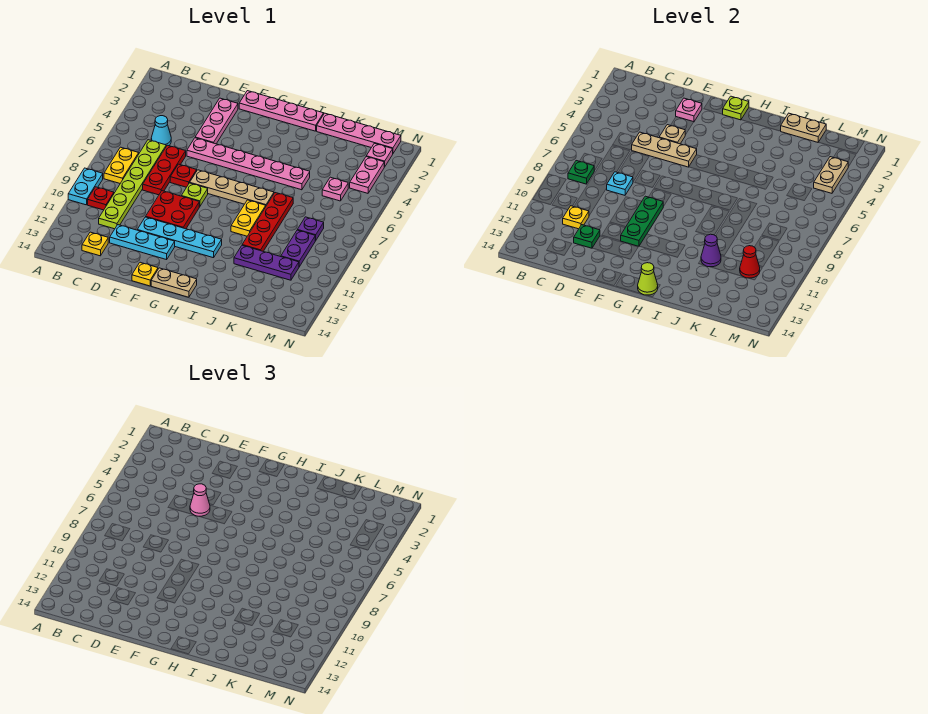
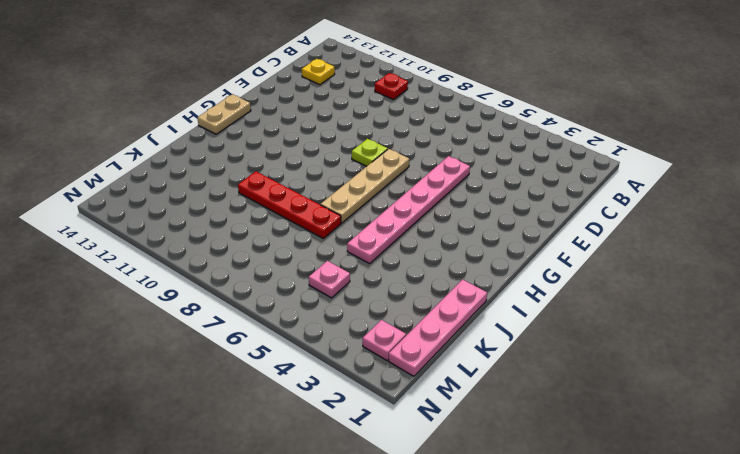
none -> cyan plate A9:A10 level 1
none -> yellow plate B7:B8 level 1
none -> cyan cone C5 level 1
none -> lime plate C6:C11 level 1

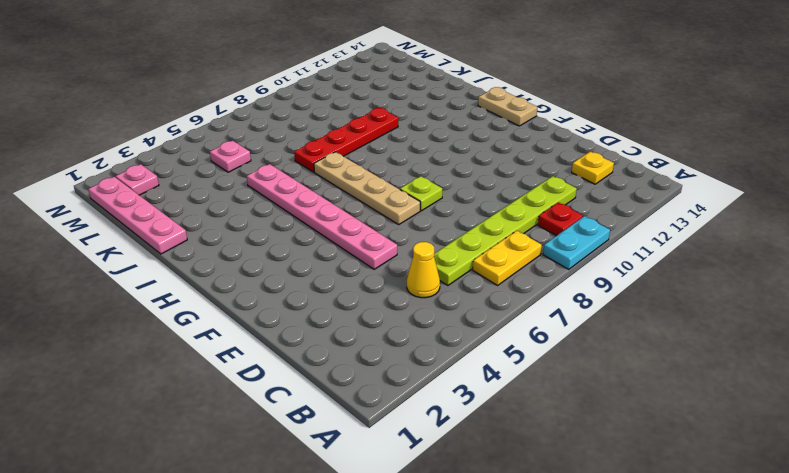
yellow cone C5 level 1 -> cyan cone C5 level 1
none -> red plate D6:D8 level 1
none -> cyan plate D12:F12 level 1
none -> pink plate E2:E4 level 1
none -> red plate E7 level 1

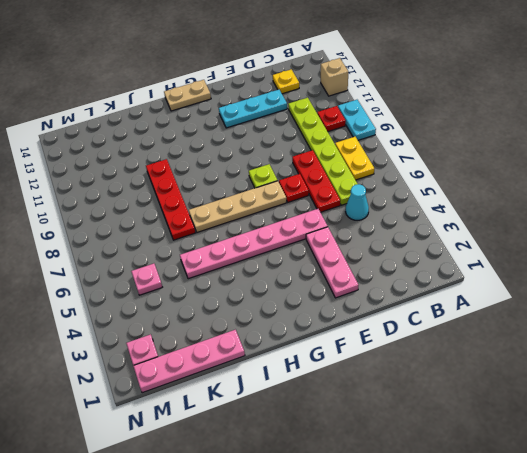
tan brick A12 level 1 -> none
none -> red plate E9:F10 level 1
none -> cyan plate E11:H11 level 1
none -> pink plate F1:I1 level 1
none -> yellow plate F14 level 1

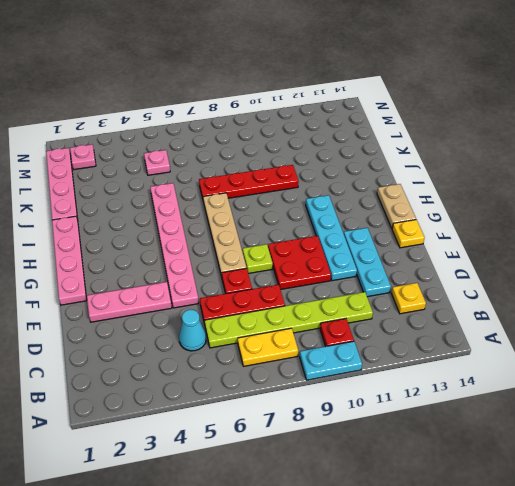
none -> yellow plate I8:I9 level 1
none -> purple plate J11:L11 level 1
none -> purple plate L8 level 1
none -> purple plate L9:L10 level 1

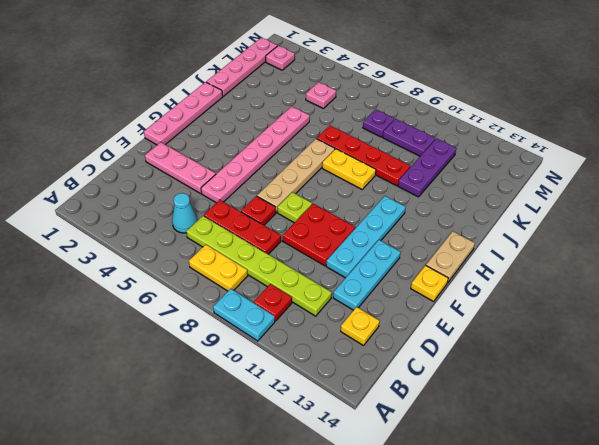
none -> pink plate M3:M4 level 1
none -> green plate B8 level 2
none -> yellow plate C11 level 2
none -> tan plate D5:F5 level 2

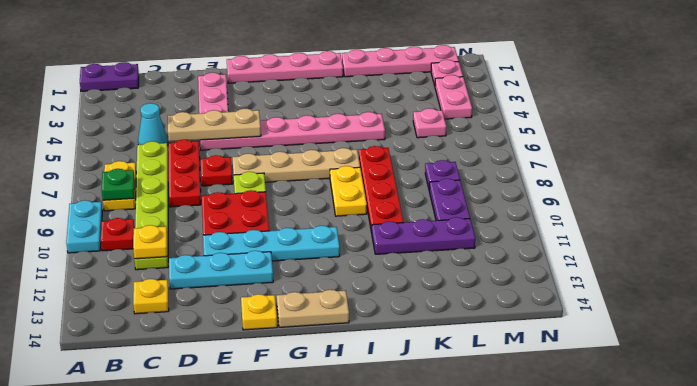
purple plate A1:B1 level 1 -> none
none -> cyan plate D8 level 2
none -> green plate D12 level 2
none -> pink plate E2 level 2
none -> tan plate E4 level 2

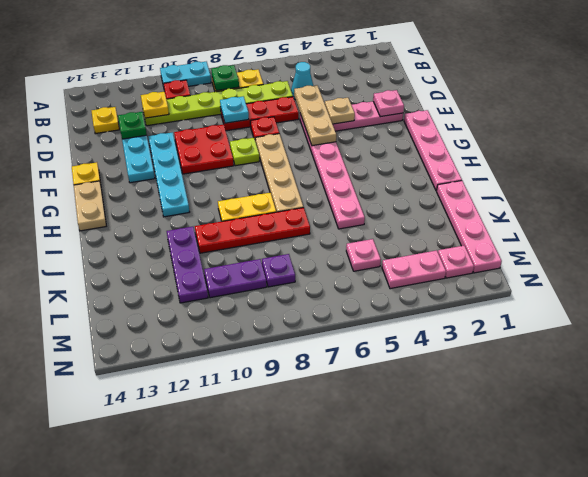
none -> green plate F9:F11 level 2
none -> lime plate G1 level 2
none -> lime cone H14 level 2
none -> tan plate J1:K1 level 2

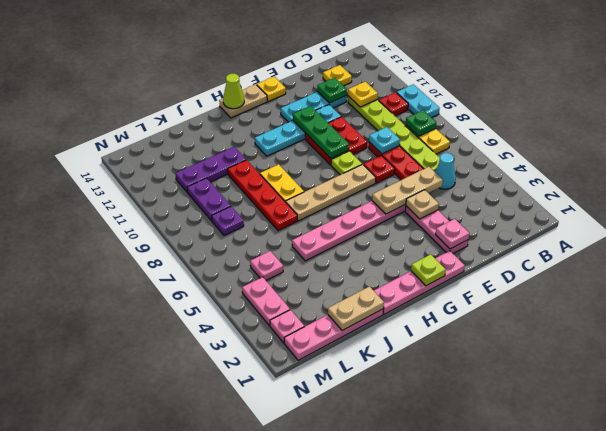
none -> purple cone J11 level 2
none -> red cone L11 level 2
none -> tan plate M3:M4 level 2
none -> pink cone E5 level 3

